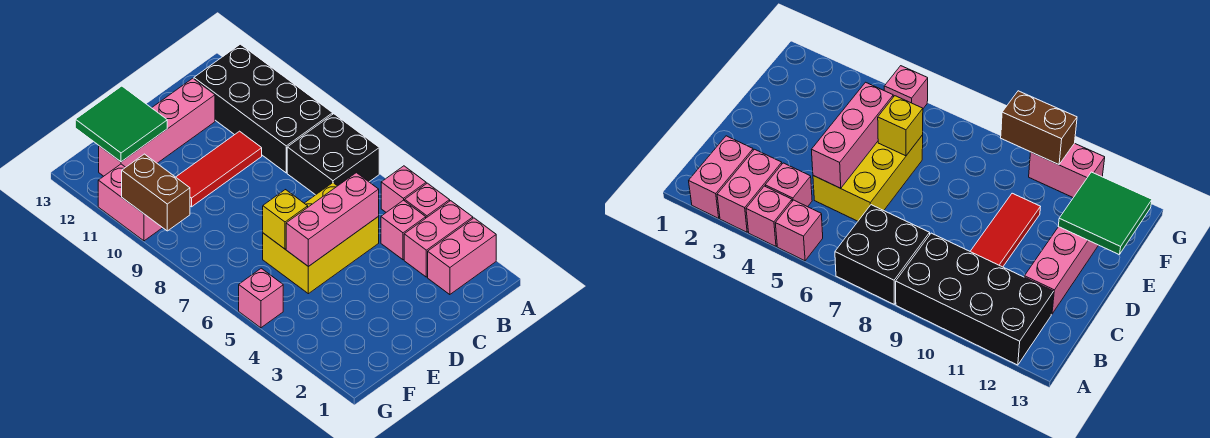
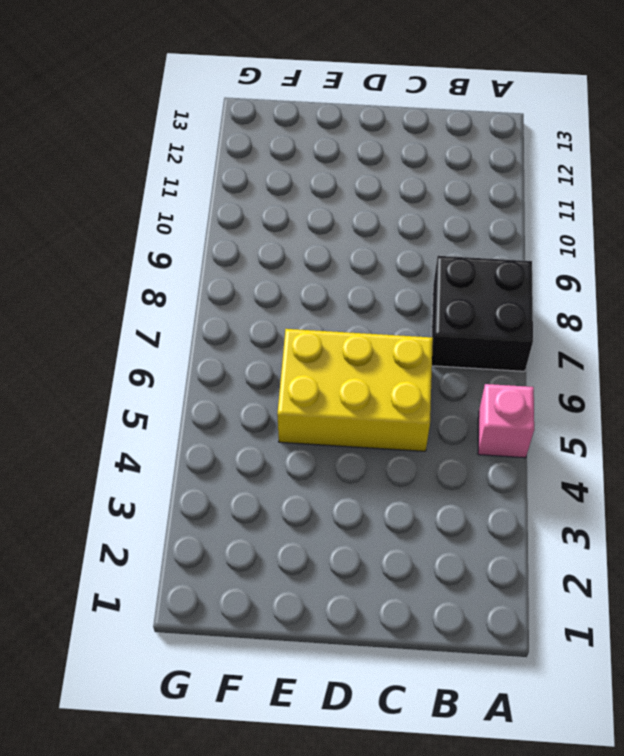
none -> pink brick A2:B2 level 1
none -> pink brick A3:B3 level 1
none -> pink brick A4 level 1

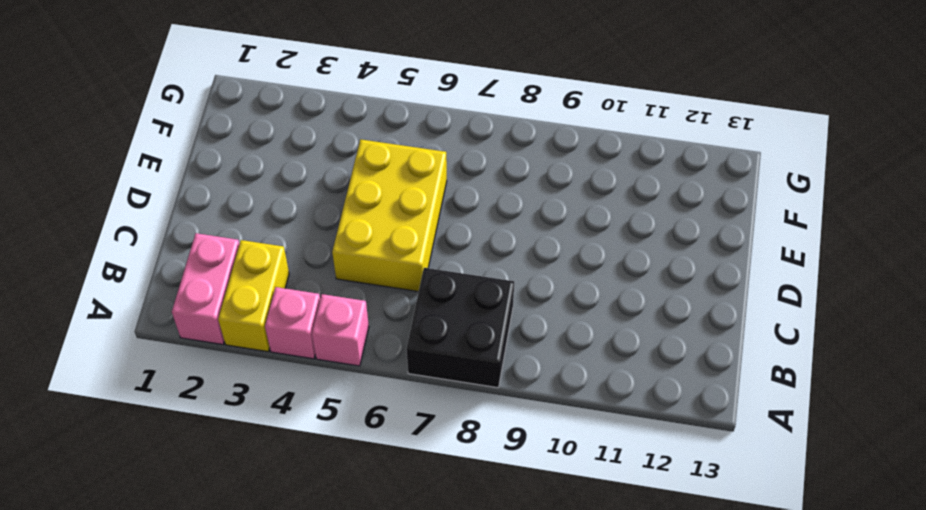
yellow brick A3:B3 level 1 -> pink brick A3:B3 level 1
none -> black brick A9:B12 level 1
none -> pink brick B4 level 1
none -> red tile C10:E10 level 1

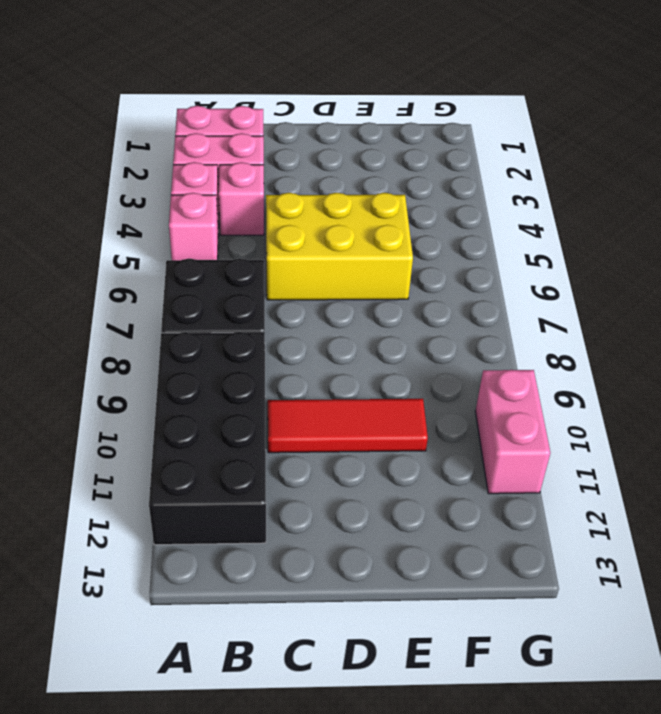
none -> pink brick C12:F12 level 1
none -> pink brick G5 level 1
none -> pink brick C5:E5 level 2

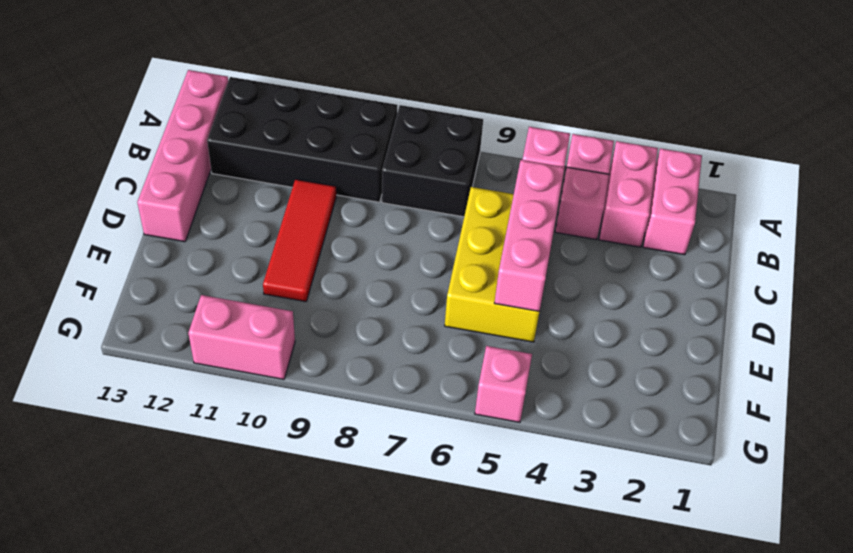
pink brick A13:D13 level 1 -> pink brick C12:F12 level 1
none -> yellow brick E6 level 2
none -> green tile E12:F13 level 2
none -> brown brick G9:G10 level 2

